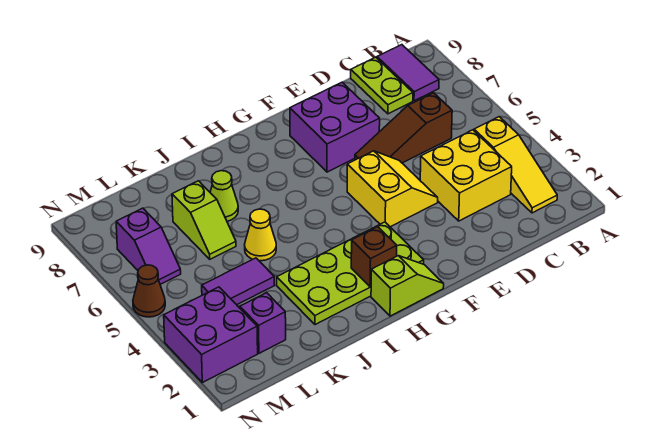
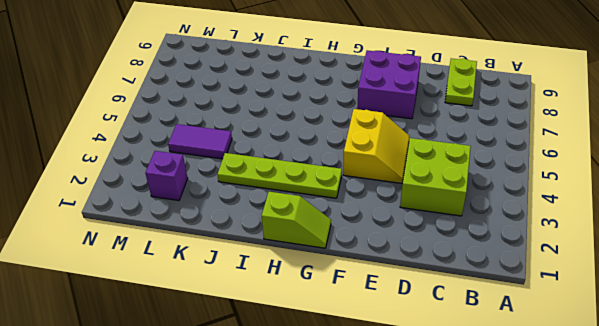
lime brick C3:D4 level 1 -> yellow brick C3:D4 level 1
lime plate G3:J3 level 1 -> lime plate G2:J3 level 1
none -> yellow slope B2:B4 level 1 top 4
none -> purple tile B8:B9 level 1
none -> brown slope C6:E6 level 1 top C

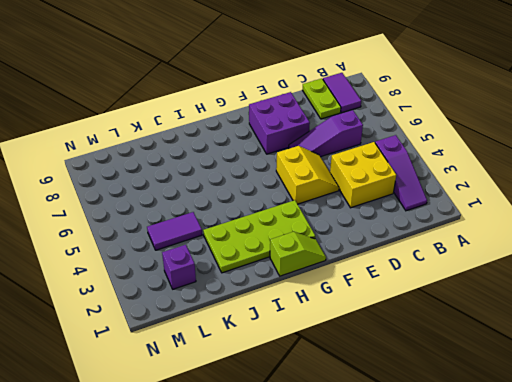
purple slope B2:B4 level 1 top 4 -> yellow slope B2:B4 level 1 top 4
purple slope C6:E6 level 1 top C -> brown slope C6:E6 level 1 top C
none -> yellow cone J5 level 1
none -> lime cone J7 level 1
none -> lime slope K6:K7 level 1 top 7

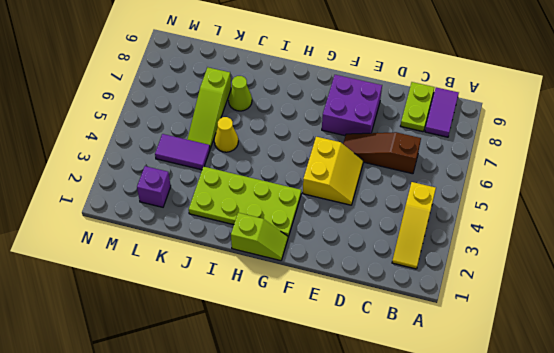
lime slope K5:K7 level 1 top 7 -> lime slope K6:K7 level 1 top 7
none -> yellow brick C3:D4 level 1
none -> purple brick M2:N3 level 1
none -> purple slope M6:M7 level 1 top 7

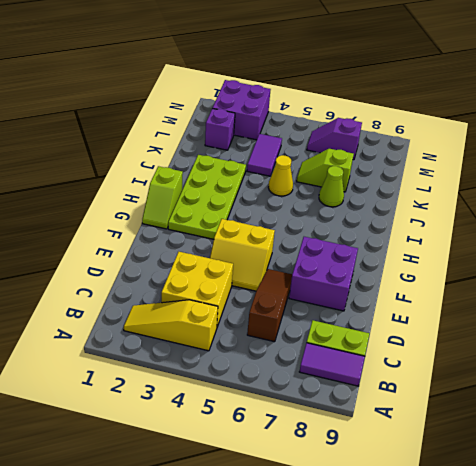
none -> brown cone N5 level 1
none -> brown brick H2 level 2

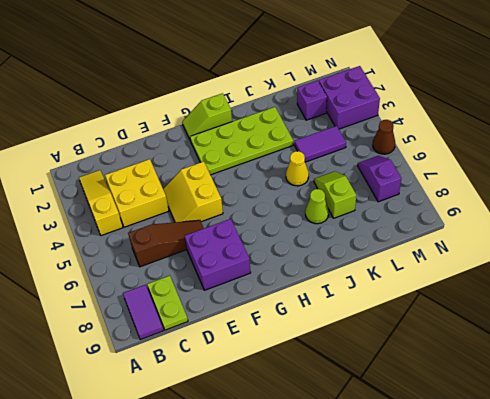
none -> brown brick H2 level 2

